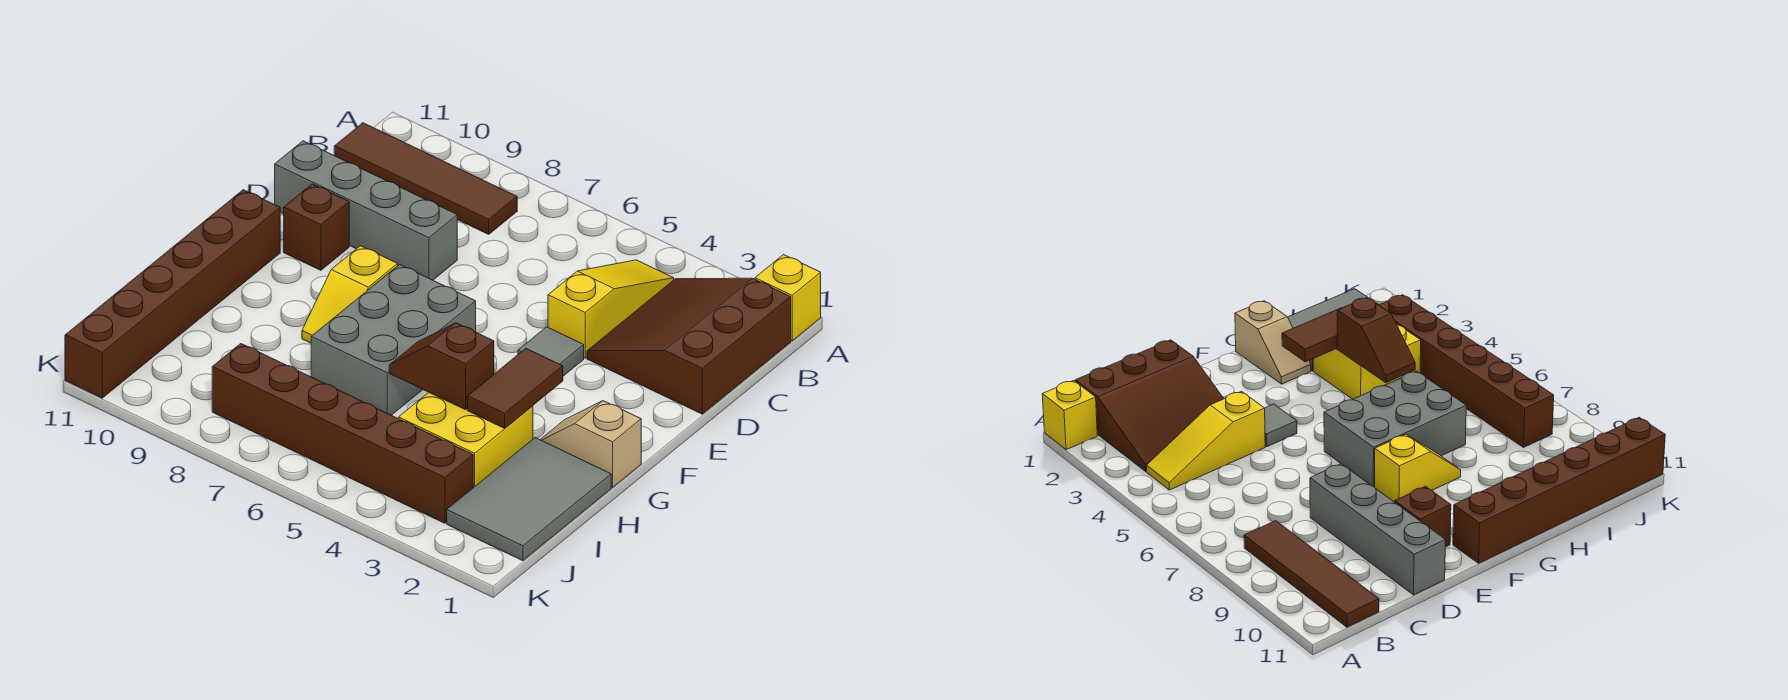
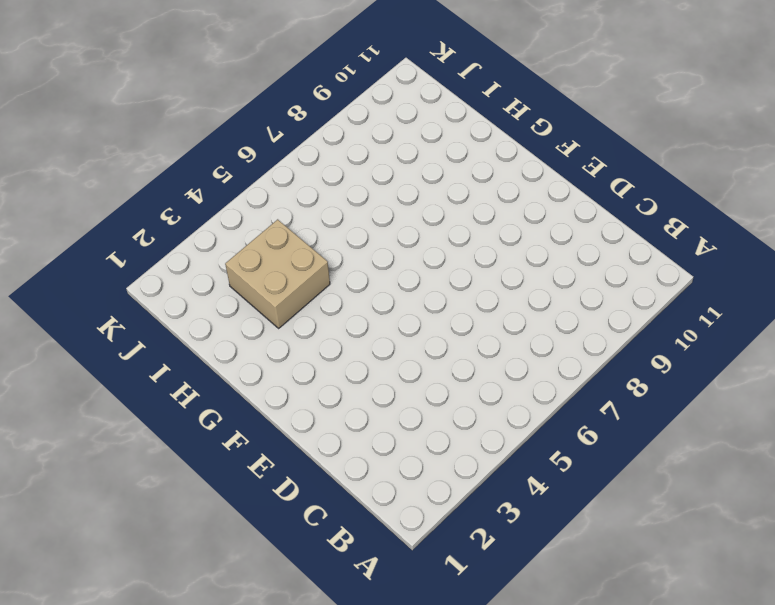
tan brick H3:I4 level 1 -> yellow brick H3:I4 level 1
none -> yellow brick A1 level 1
none -> brown slope B1:D3 level 1 top 1
none -> yellow slope B4:D4 level 1 top D

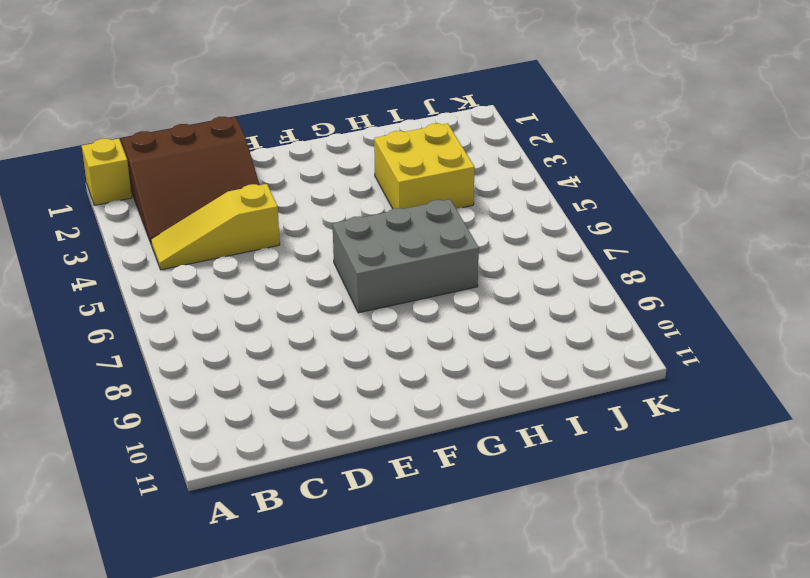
none -> brown tile B8:B11 level 1
none -> grey brick D8:D11 level 1
none -> grey tile E4 level 1

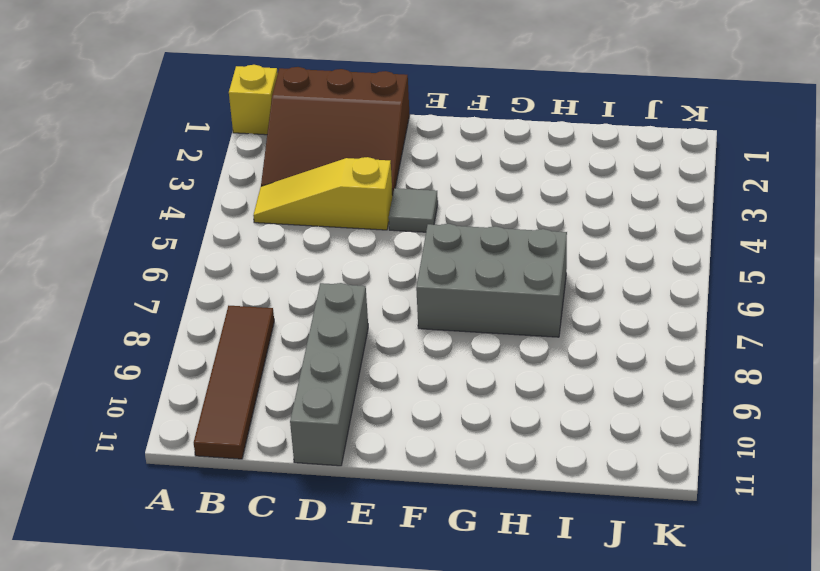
none -> brown brick E10 level 1
none -> yellow slope F8:G8 level 1 top F
none -> brown brick F11:K11 level 1

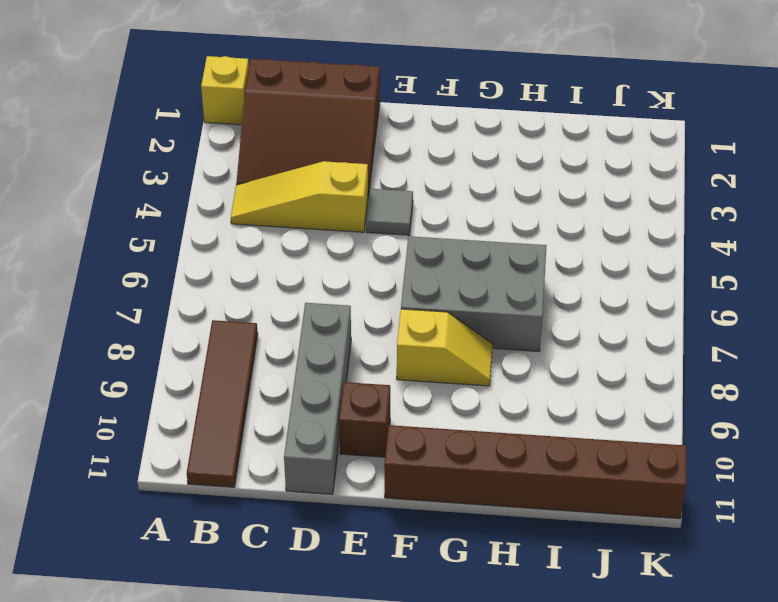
none -> tan slope G1:G2 level 1 top 1
none -> grey tile H1:J2 level 1
none -> yellow brick H3:I4 level 1

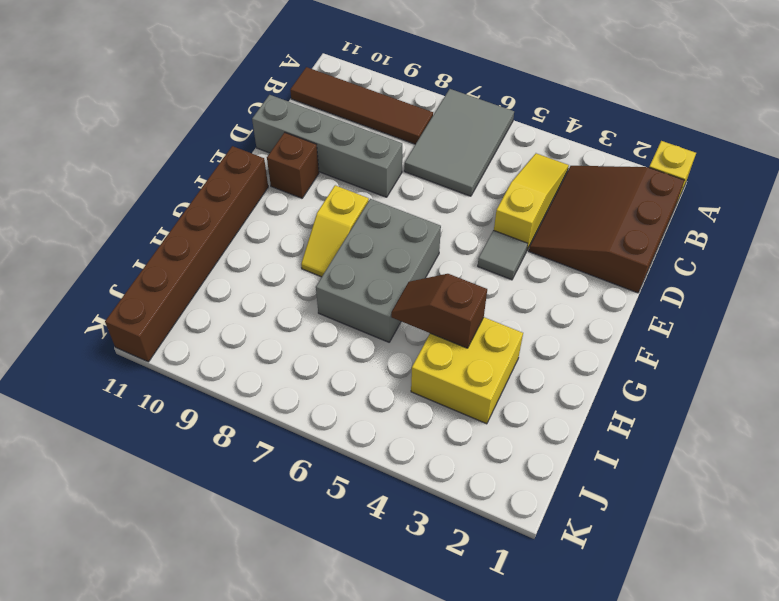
grey tile A6:C7 level 1 -> grey tile H1:J2 level 1
none -> tan slope G1:G2 level 1 top 1
none -> brown brick J3:J8 level 1
none -> brown tile G3:H3 level 2

